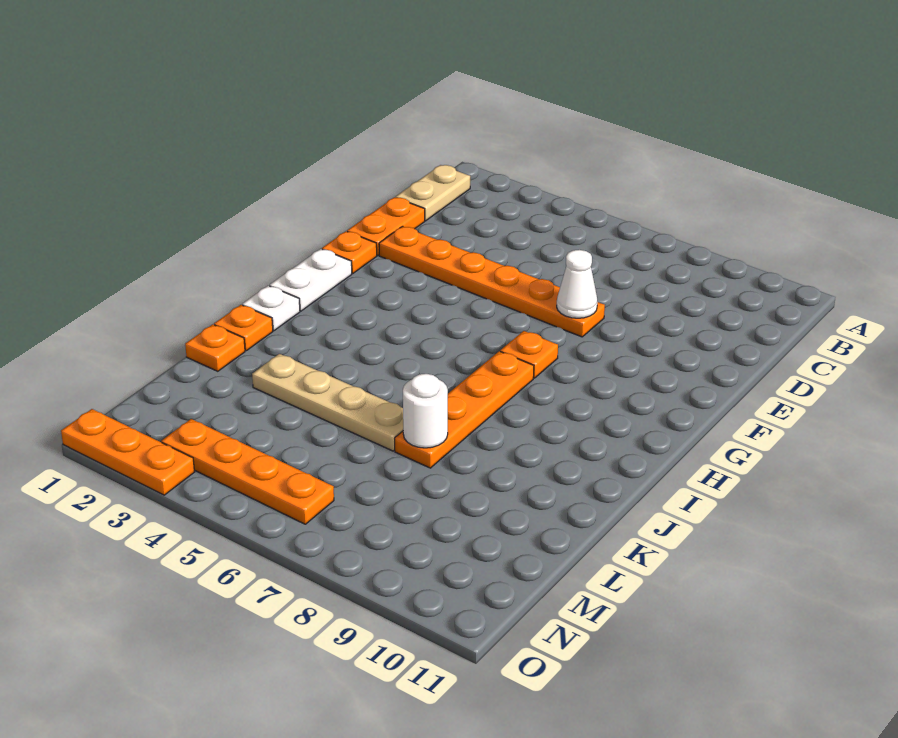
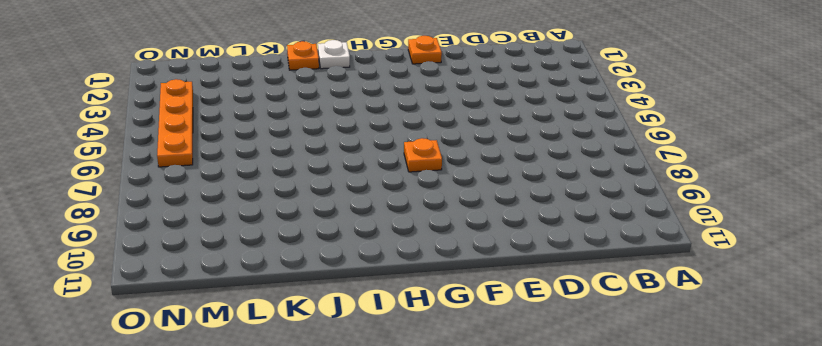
none -> tan plate B1:C1 level 1
none -> orange plate D1:E1 level 1
none -> orange plate E2:E7 level 1

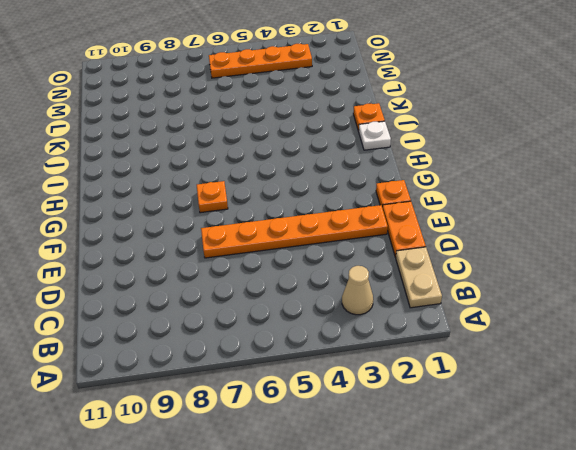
tan cone B3 level 1 -> none
none -> white plate G1:H1 level 1
none -> orange plate H7:K7 level 1
none -> orange plate K1 level 1

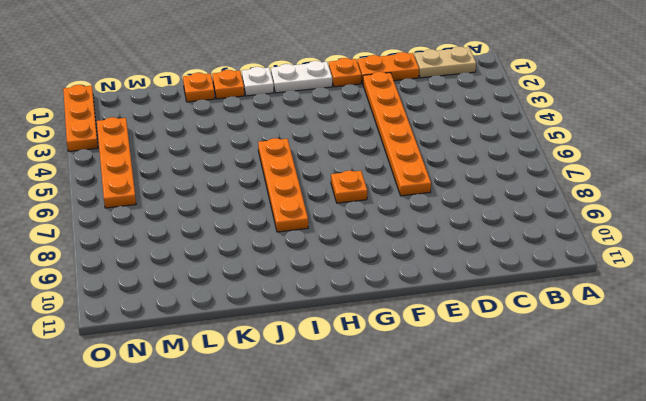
orange plate I5:I8 level 1 -> orange plate H7:K7 level 1
none -> tan plate K3:K6 level 1
none -> white cone E7 level 2
none -> white round brick K7 level 2

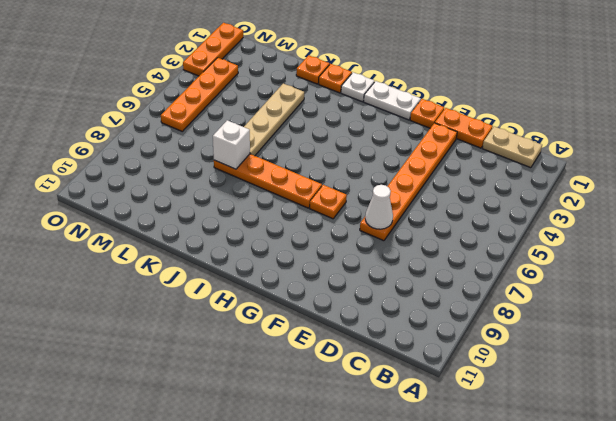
white brick K7 level 2 -> white round brick K7 level 2

